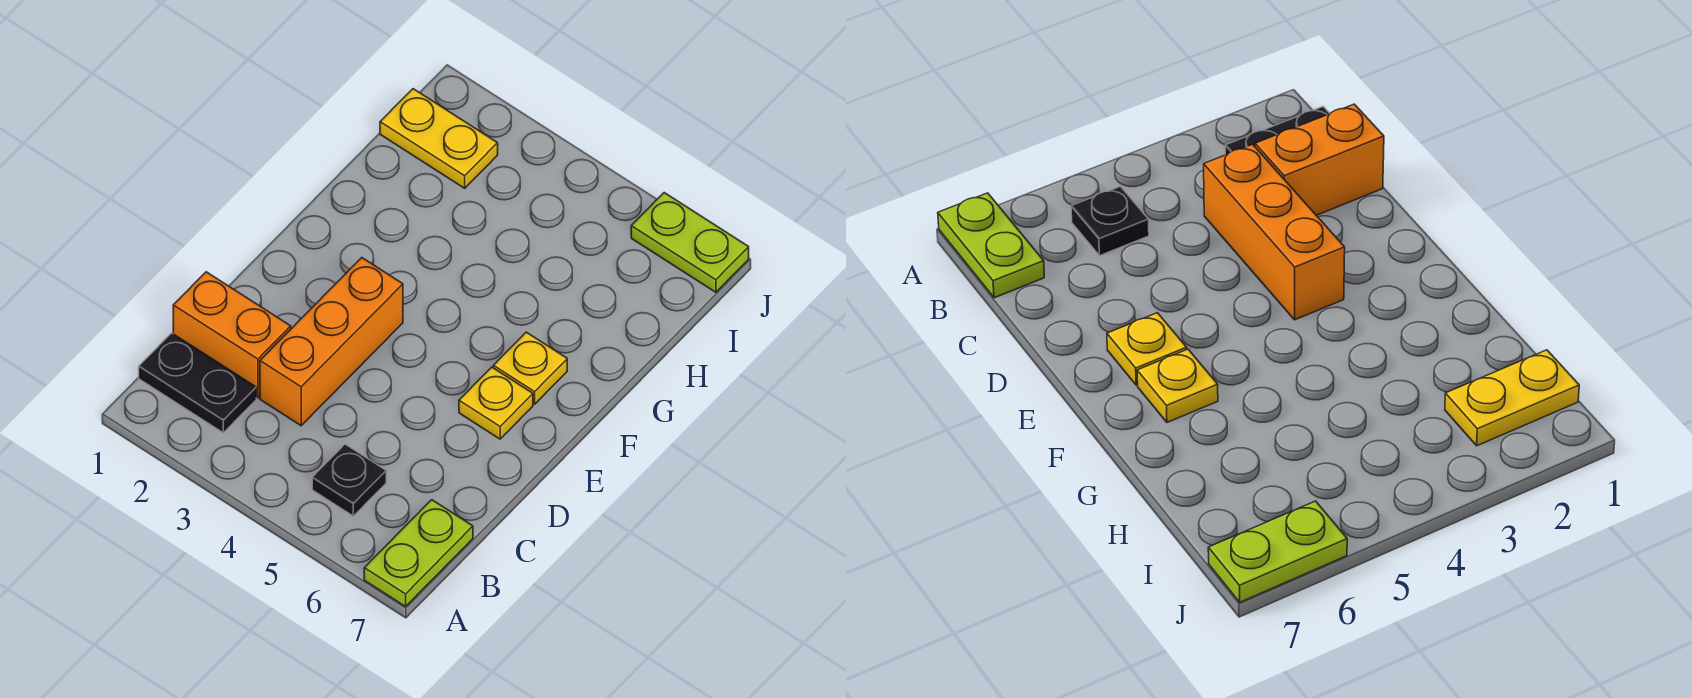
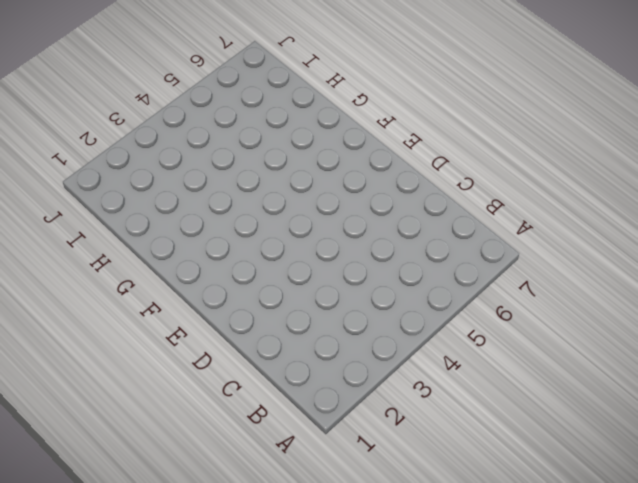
none -> lime plate A7:B7 level 1
none -> black plate B1:B2 level 1

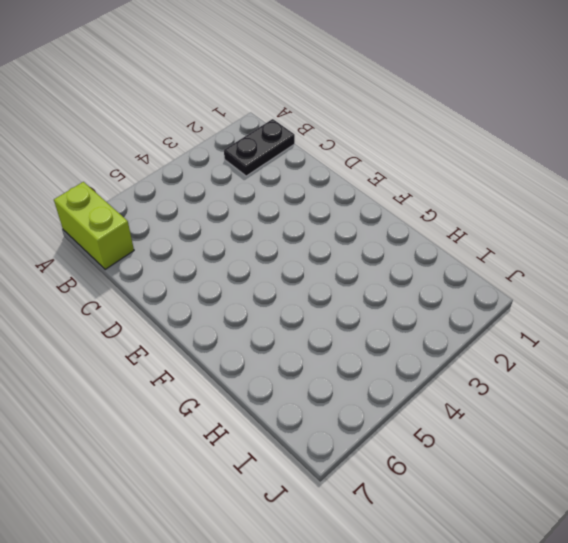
lime brick A7:B7 level 1 -> lime plate A7:B7 level 1
none -> black plate B5 level 1
none -> orange brick C1:C2 level 1

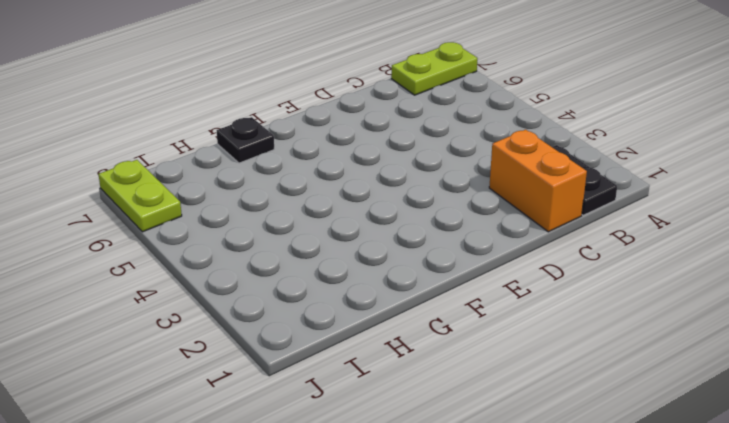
black plate G7 level 1 -> black plate B5 level 1
none -> orange brick C3:E3 level 1
none -> yellow plate E6 level 1

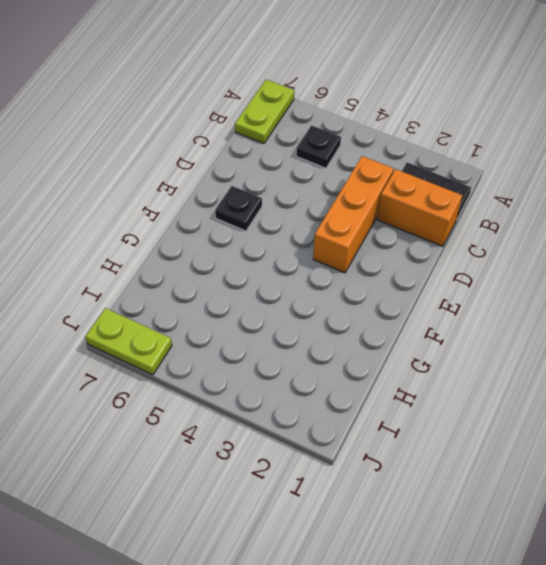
black plate E6 level 1 -> yellow plate E6 level 1
none -> yellow plate F6 level 1
none -> yellow plate I1:I2 level 1

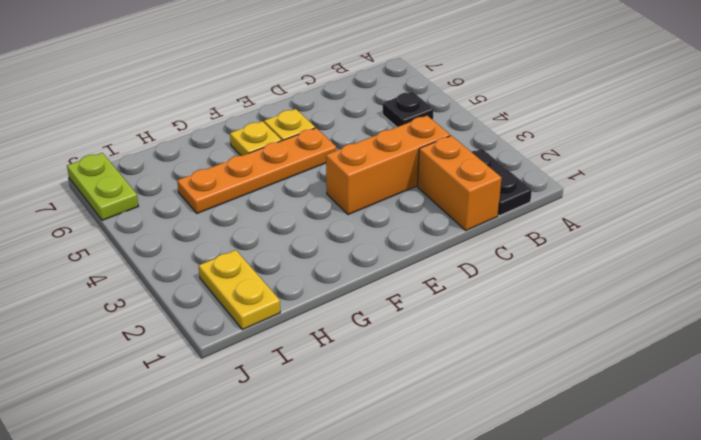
orange plate E5:H5 level 1 -> none
none -> lime plate A7:B7 level 1

